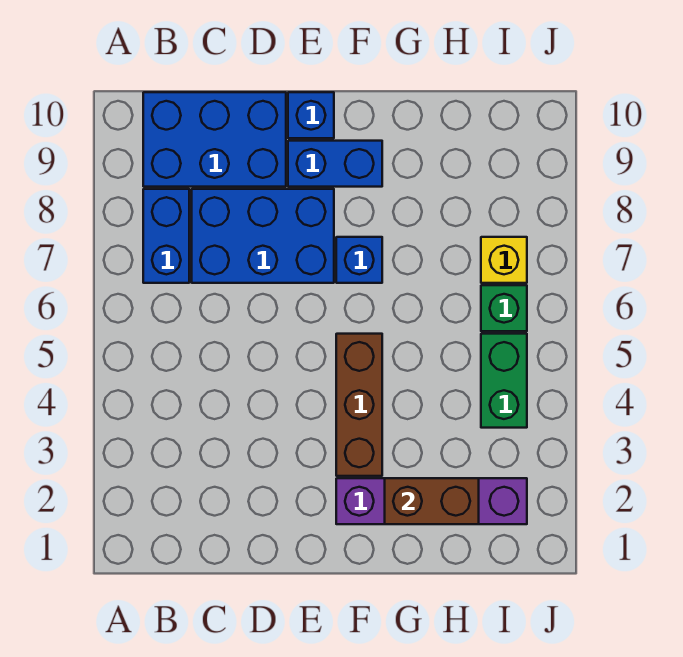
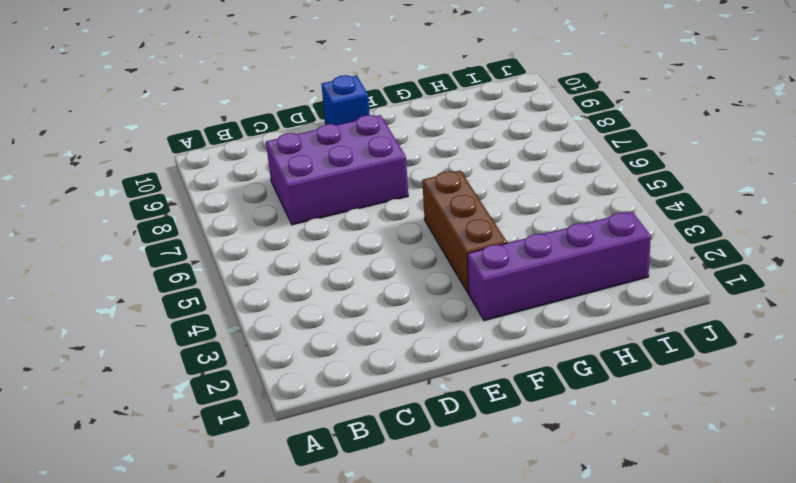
purple brick C7:E8 level 1 -> blue brick C7:E8 level 1
none -> blue brick B7:B8 level 1
none -> blue brick B9:D10 level 1
none -> blue brick E9:F9 level 1

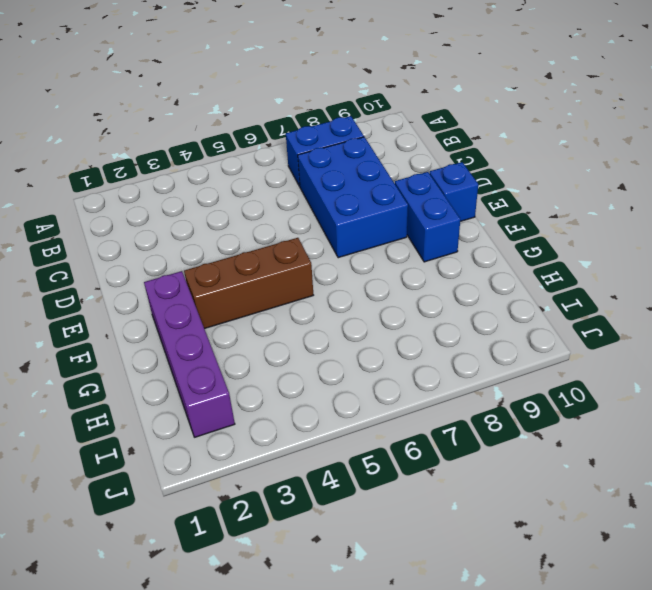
none -> blue brick B9:D10 level 1
none -> blue brick F7 level 1
none -> green brick I4:I5 level 1

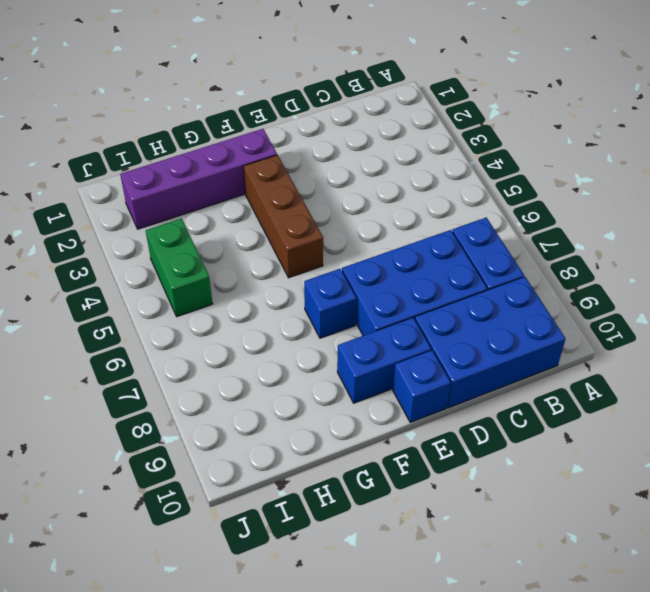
none -> green brick I6 level 1
none -> yellow brick I7 level 1
none -> brown brick G2:H2 level 2

